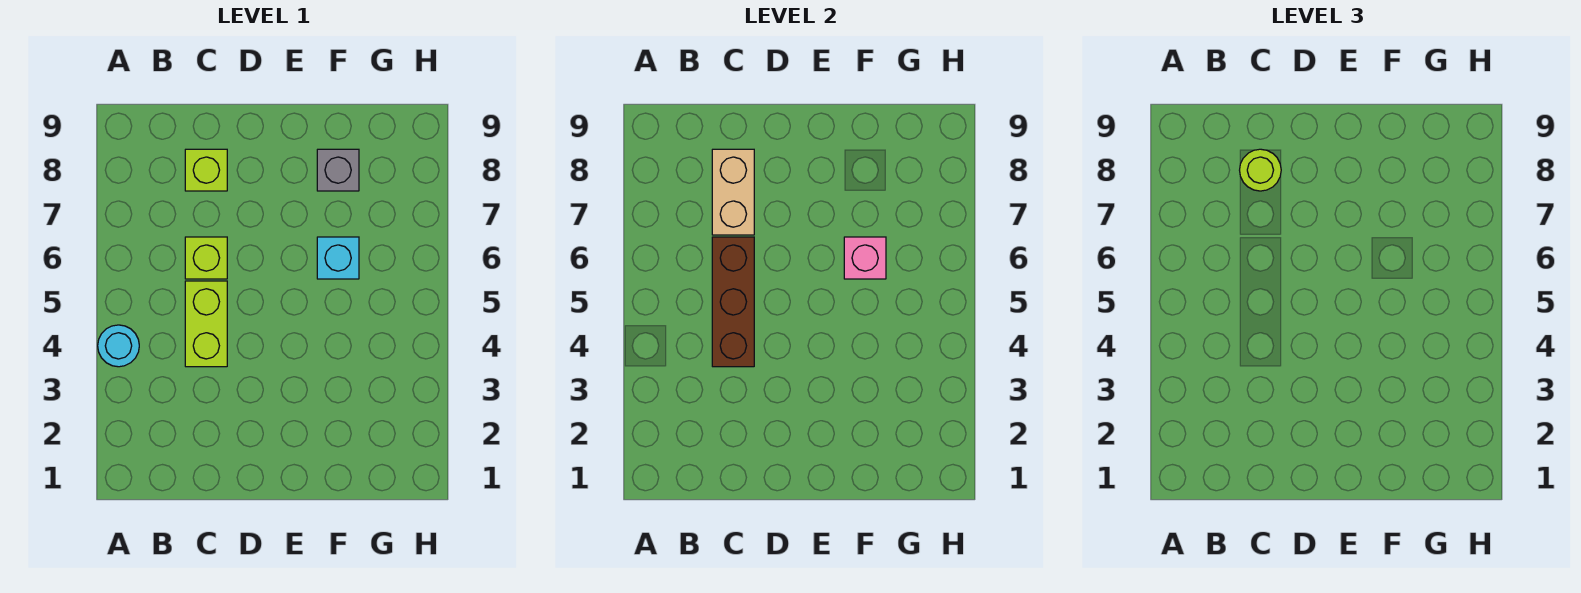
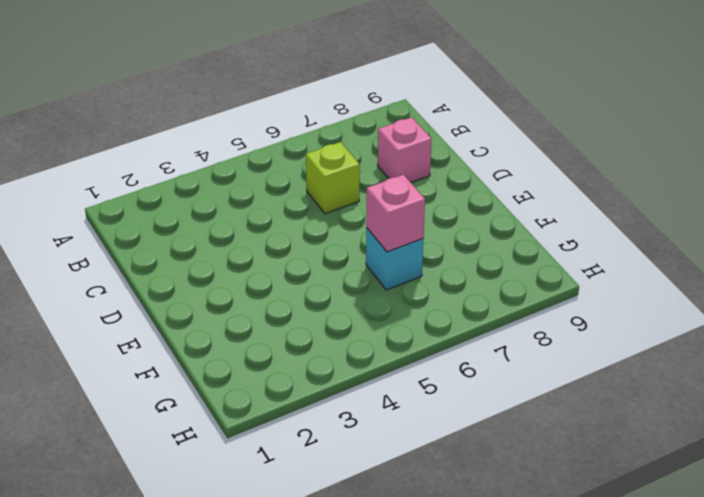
pink brick C8 level 1 -> lime brick C8 level 1
none -> cyan round brick A4 level 1
none -> lime brick C4:C5 level 1

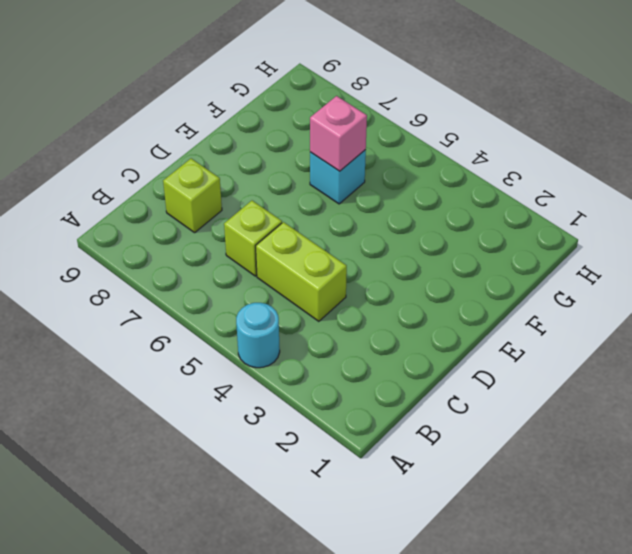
none -> grey brick F8 level 1
none -> brown brick C4:C6 level 2

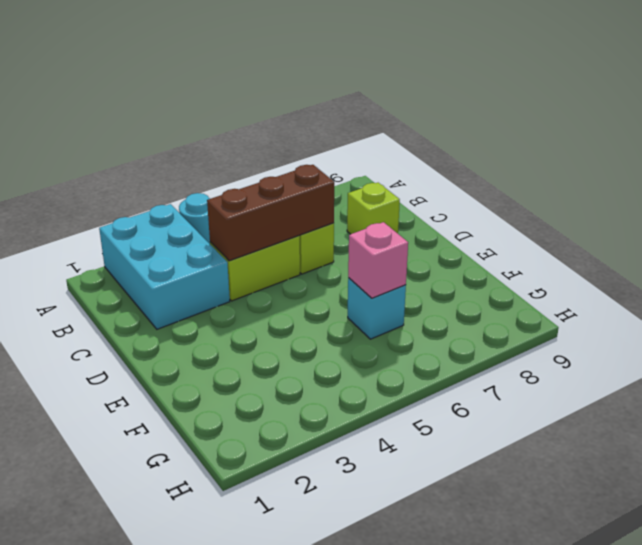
cyan brick A2:C3 level 1 -> none
none -> grey brick F8 level 1
none -> tan brick C7:C8 level 2

